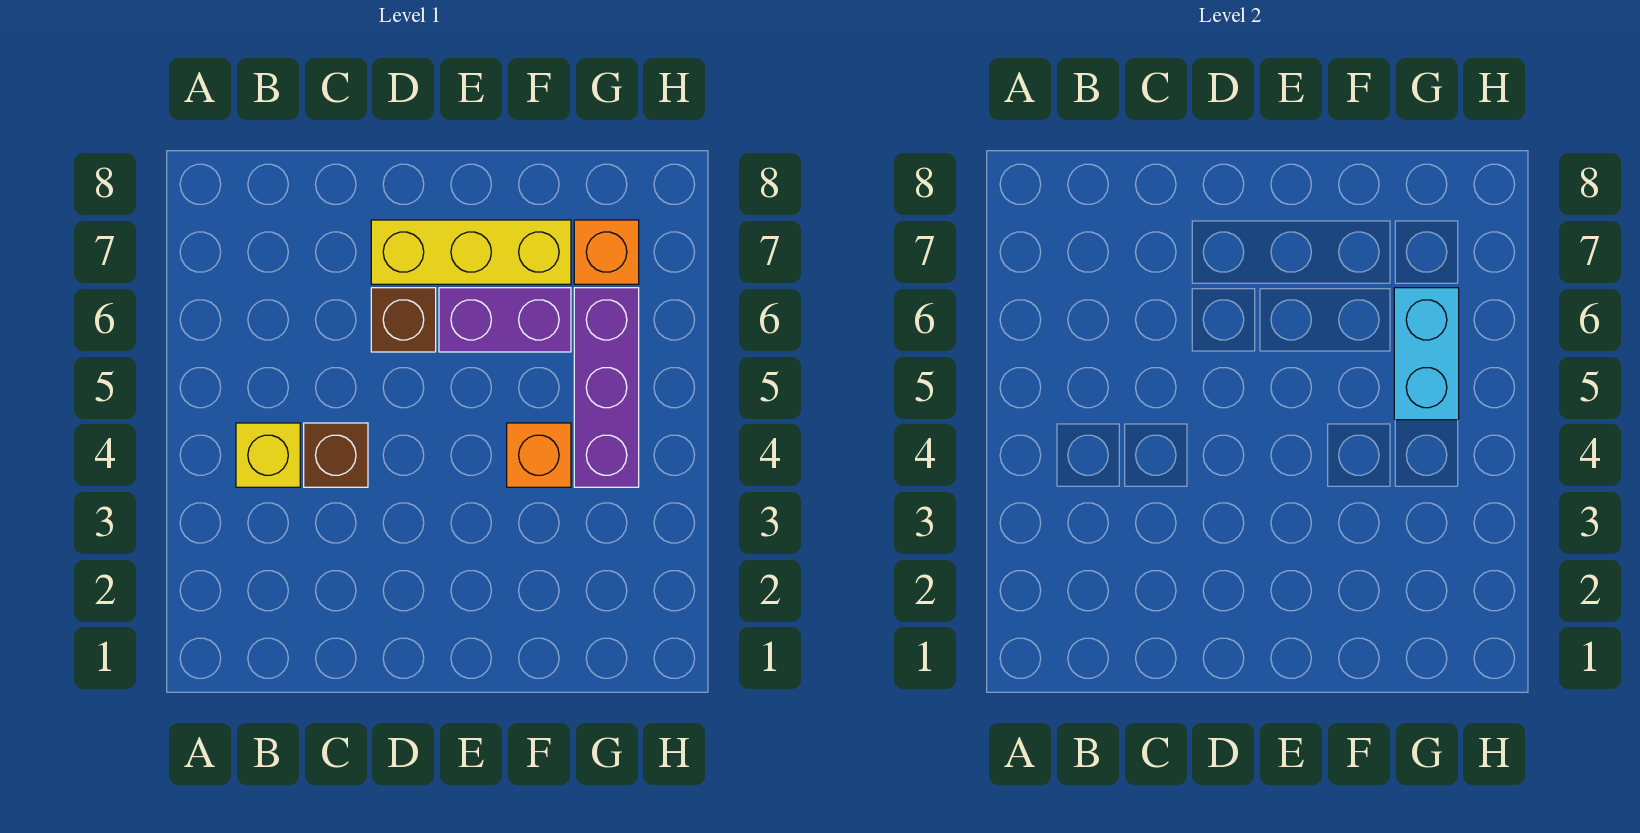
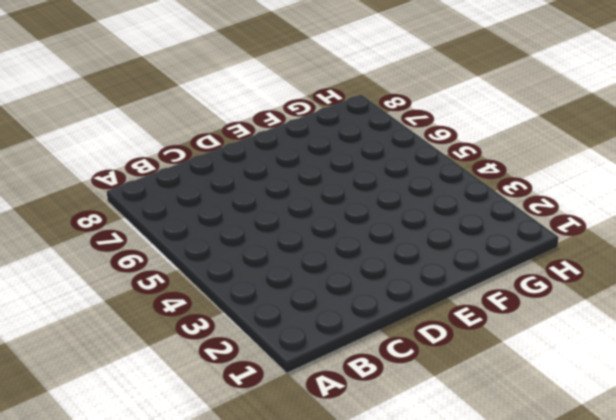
none -> yellow brick B4 level 1
none -> brown brick C4 level 1

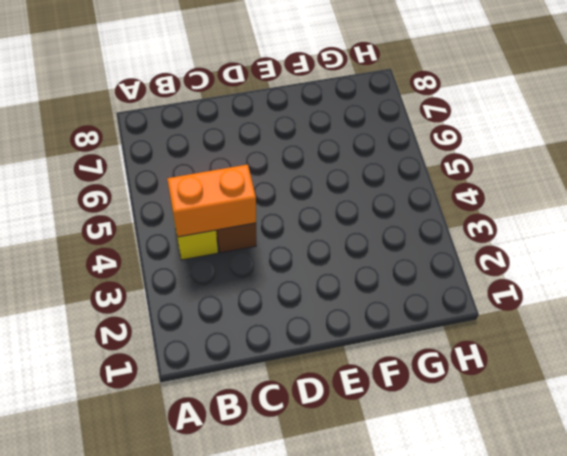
orange brick B4:C4 level 2 -> none
none -> brown brick D6 level 1
none -> yellow brick D7:F7 level 1

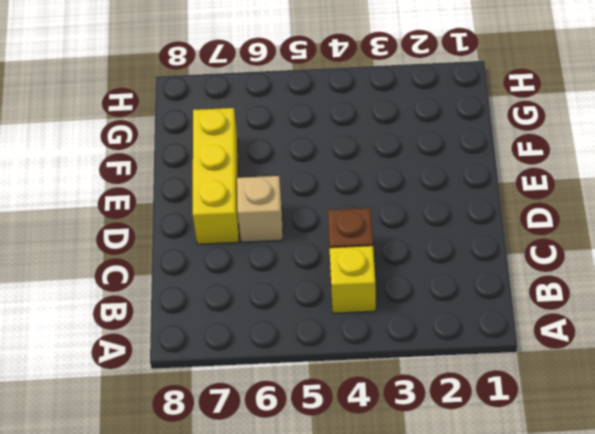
tan brick D6 level 1 -> brown brick D6 level 1
none -> purple brick E6:F6 level 1
none -> orange brick F4 level 1

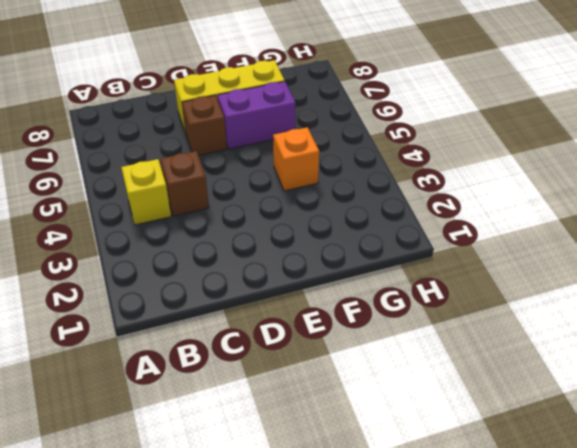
none -> purple brick G4:G6 level 1
none -> orange brick G7 level 1

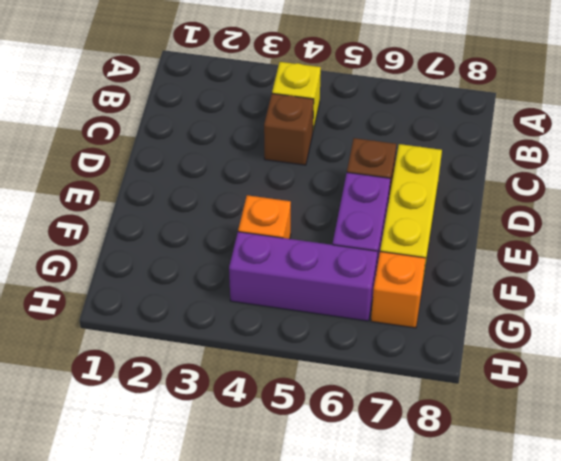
none -> cyan brick G5:G6 level 2

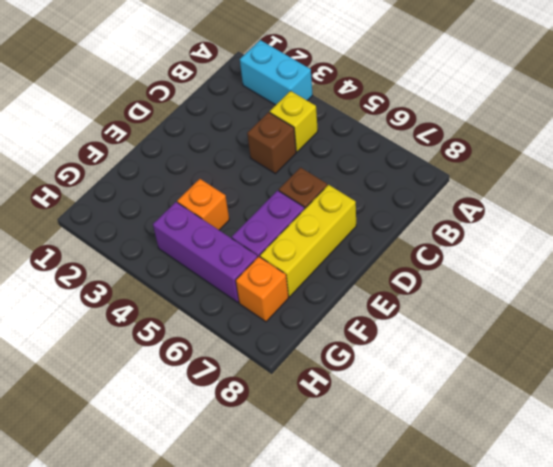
cyan brick A2:A3 level 1 -> cyan brick G5:G6 level 2

